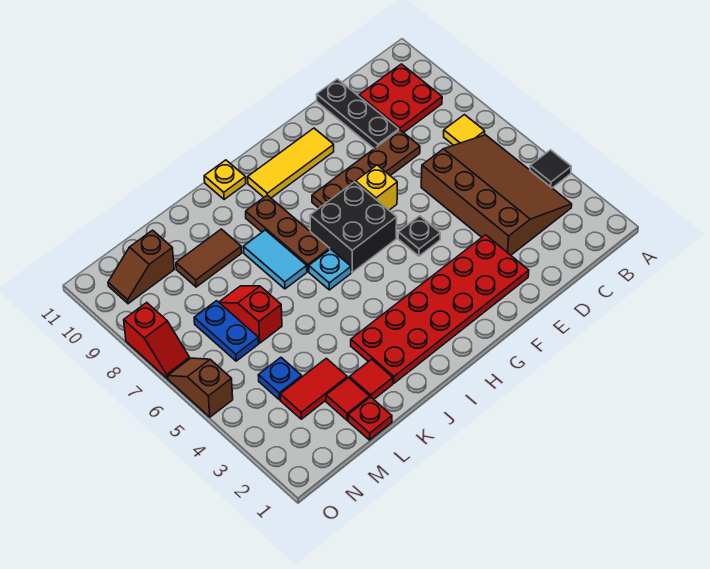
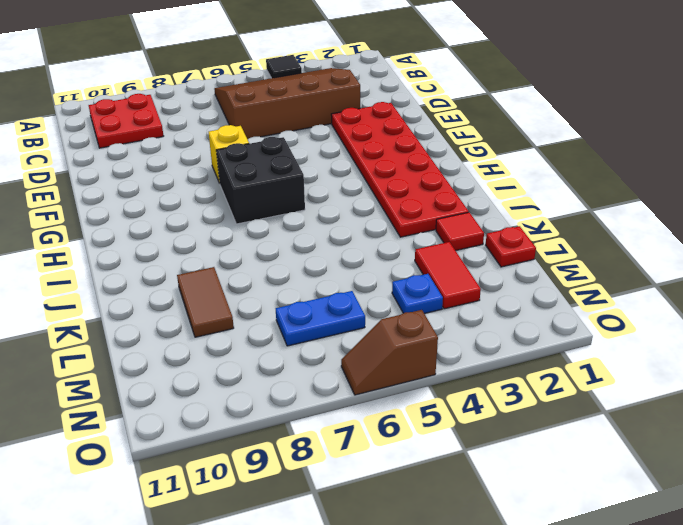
none -> yellow tile B7 level 1
none -> brown plate D8:G8 level 1
none -> black plate D9:D11 level 1

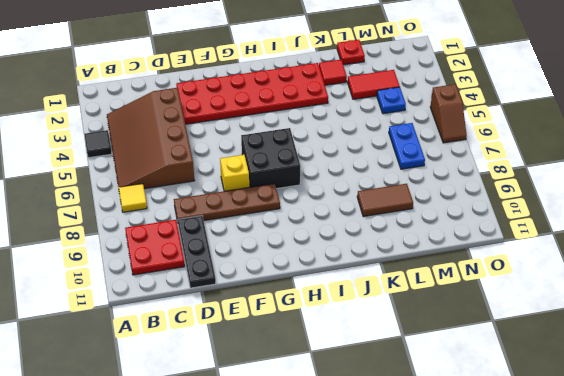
none -> black plate F5 level 1
none -> yellow tile F10:H10 level 1
none -> cyan plate I6 level 1

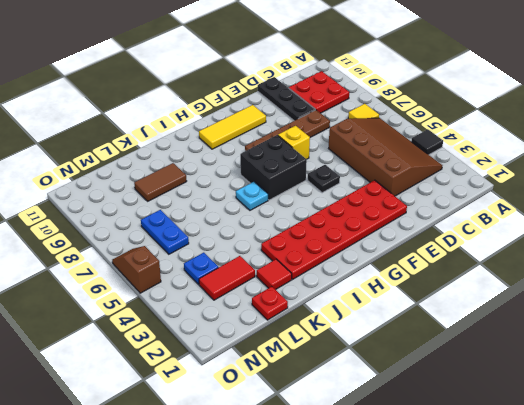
none -> brown plate I7:I9 level 1
none -> yellow plate I11 level 1
none -> cyan tile J7:J8 level 1

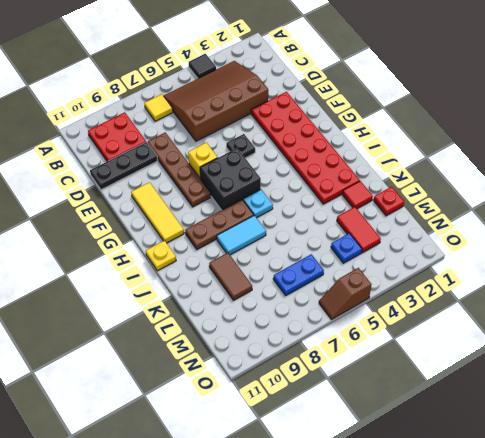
none -> red tile L2 level 1
none -> red slope L6:L7 level 1 top 6
none -> brown slope M10:N10 level 1 top M

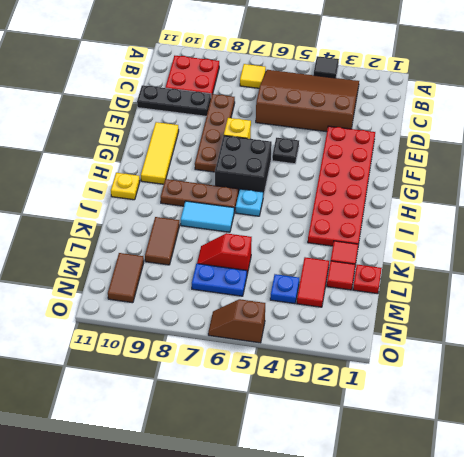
brown tile M10:N10 level 1 -> brown slope M10:N10 level 1 top M
none -> red slope O7:O8 level 1 top 8

